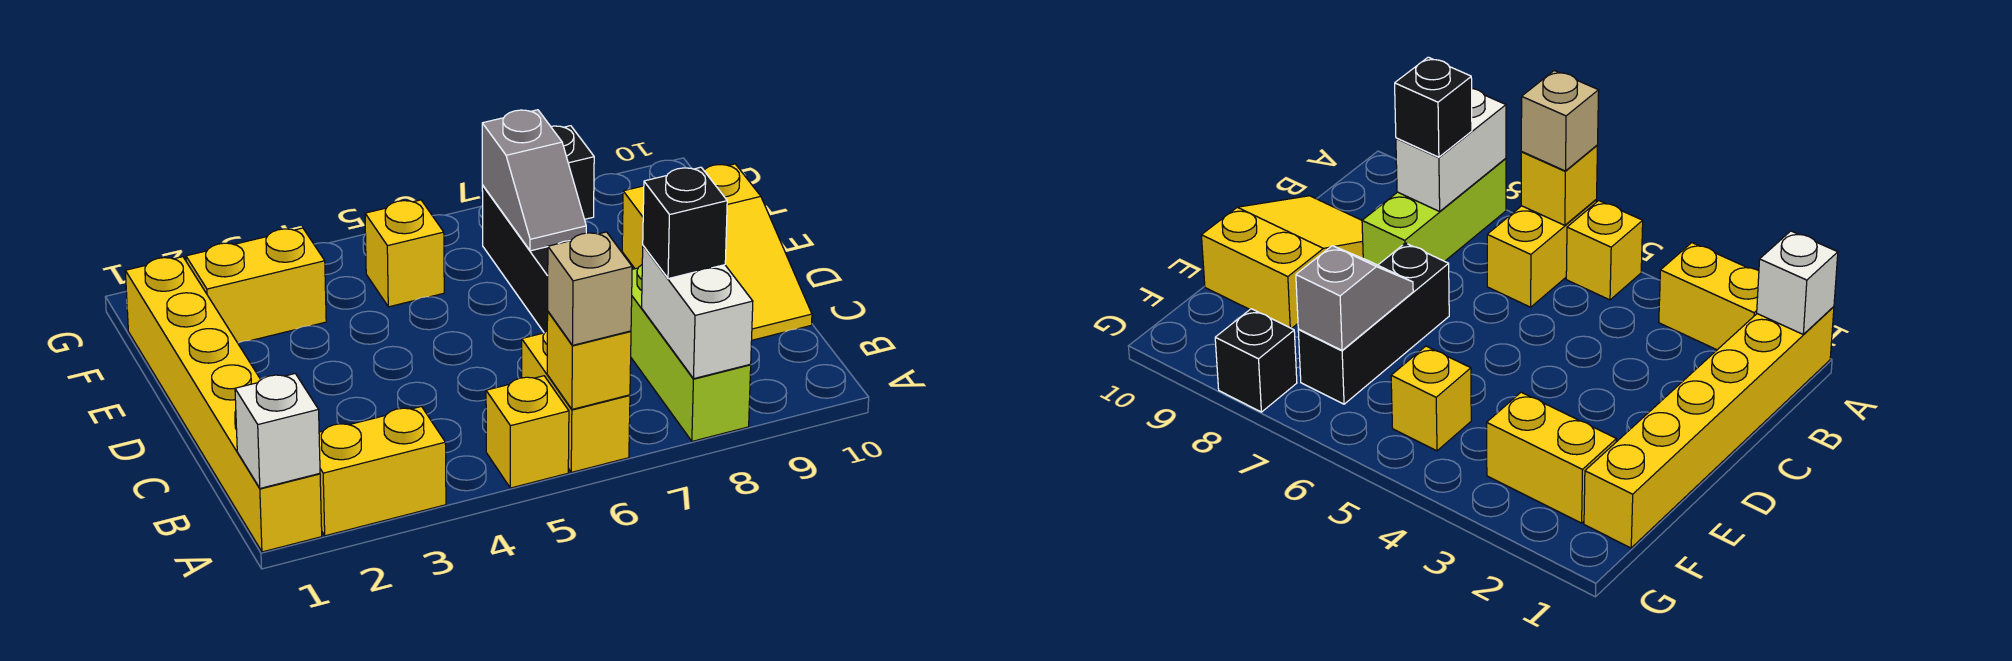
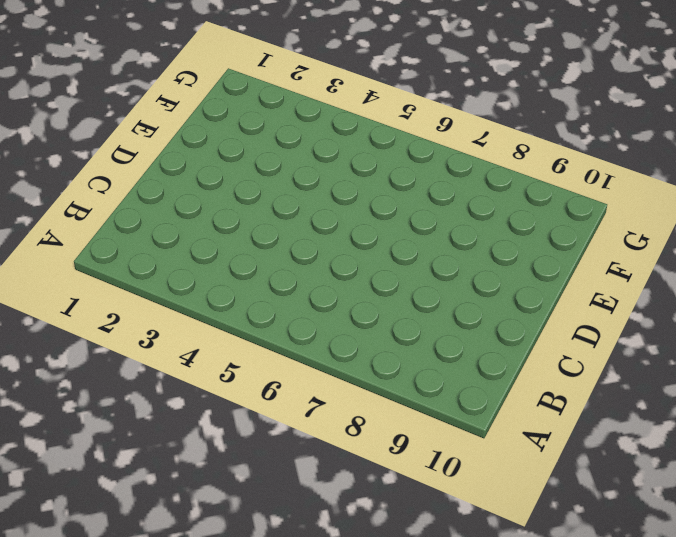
none -> yellow brick A1:F1 level 1
none -> yellow brick A2:A3 level 1
none -> yellow brick A5 level 1

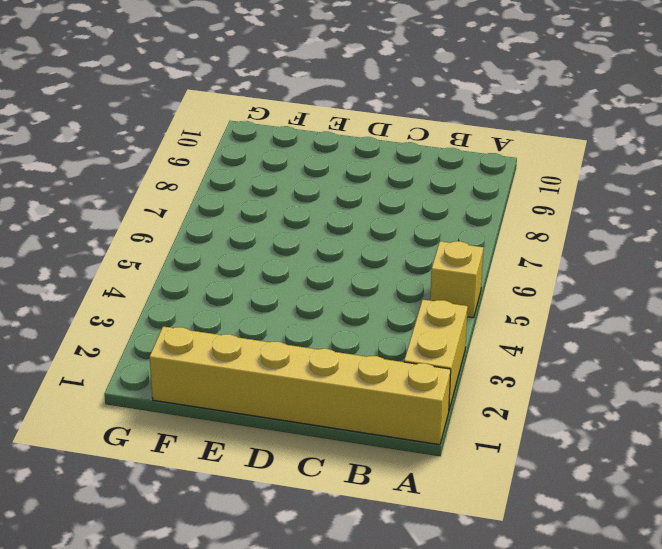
none -> yellow brick A6:B6 level 1
none -> lime brick A8:C8 level 1
none -> yellow slope C9:E10 level 1 top E

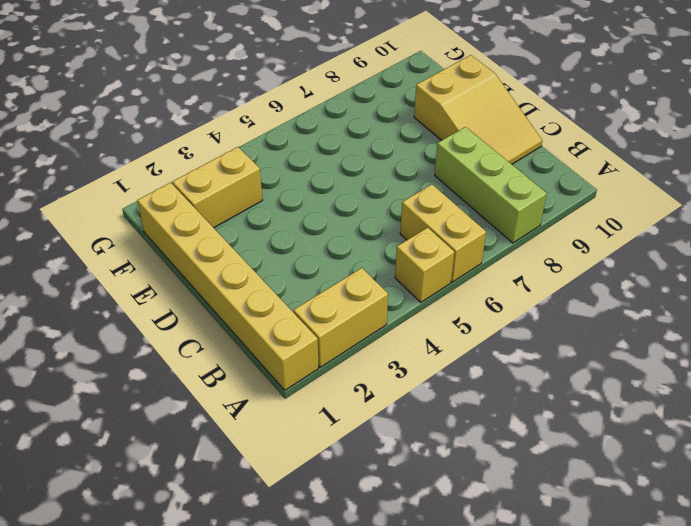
none -> black brick D7:F7 level 1
none -> yellow brick F5 level 1
none -> black brick G8 level 1

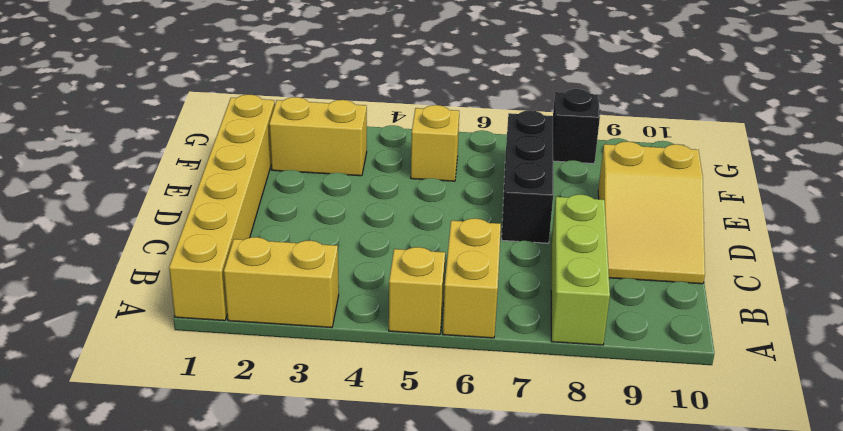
none -> white brick A1 level 2
none -> yellow brick A6 level 2
none -> white brick A8:B8 level 2

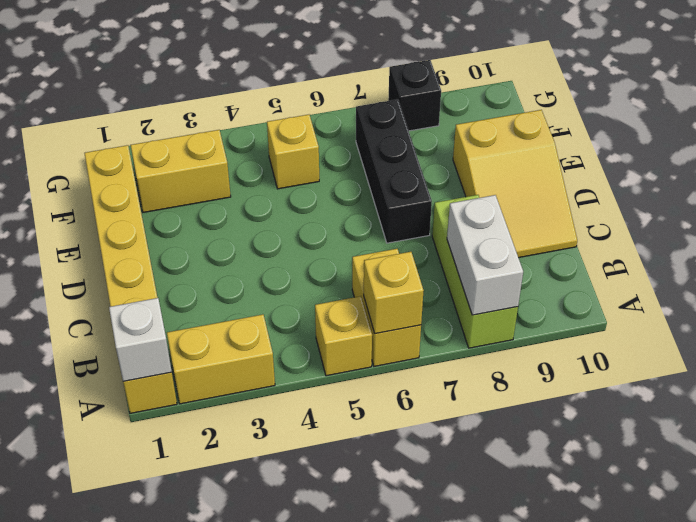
none -> grey slope E7:F7 level 2 top F
none -> tan brick A6 level 3
none -> black brick B8 level 3

